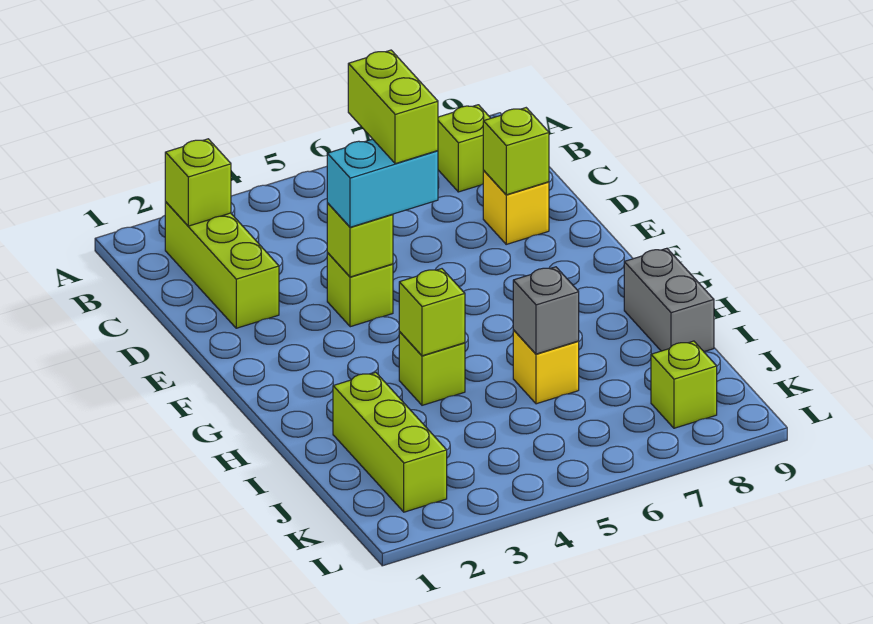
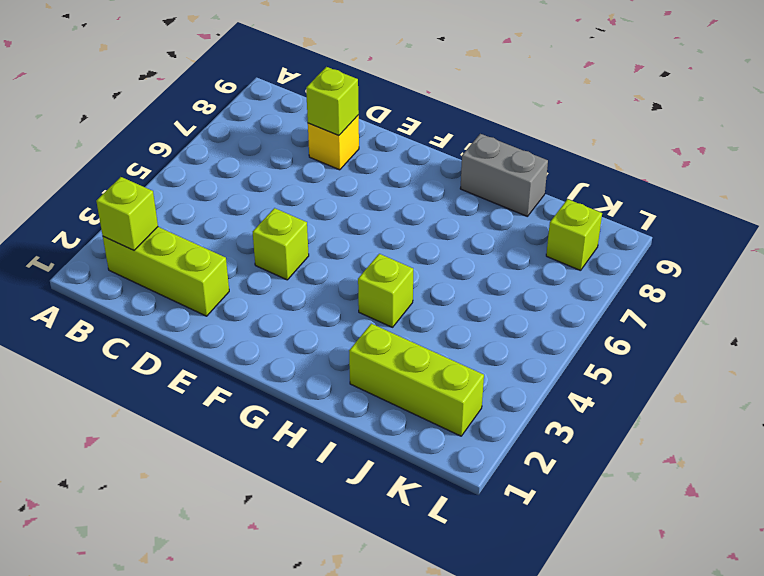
none -> lime brick B8 level 1
none -> yellow brick I6 level 1
none -> lime brick E4 level 2

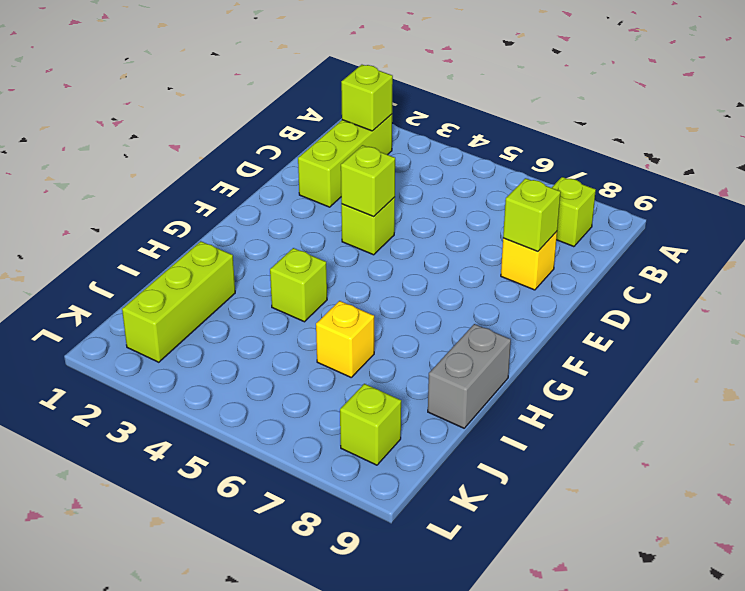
none -> lime brick H4 level 2
none -> grey brick I6 level 2
none -> cyan brick E4:E5 level 3

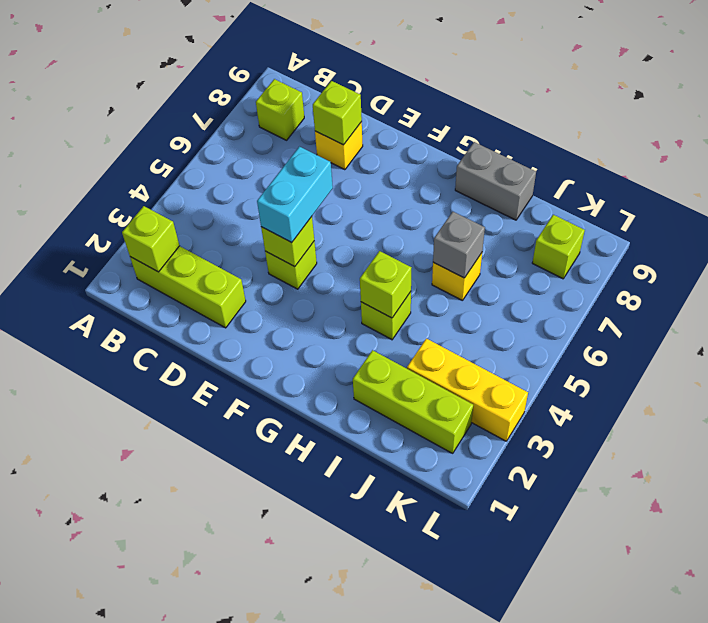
yellow brick J3:L3 level 1 -> none
none -> lime brick D5:E5 level 4

